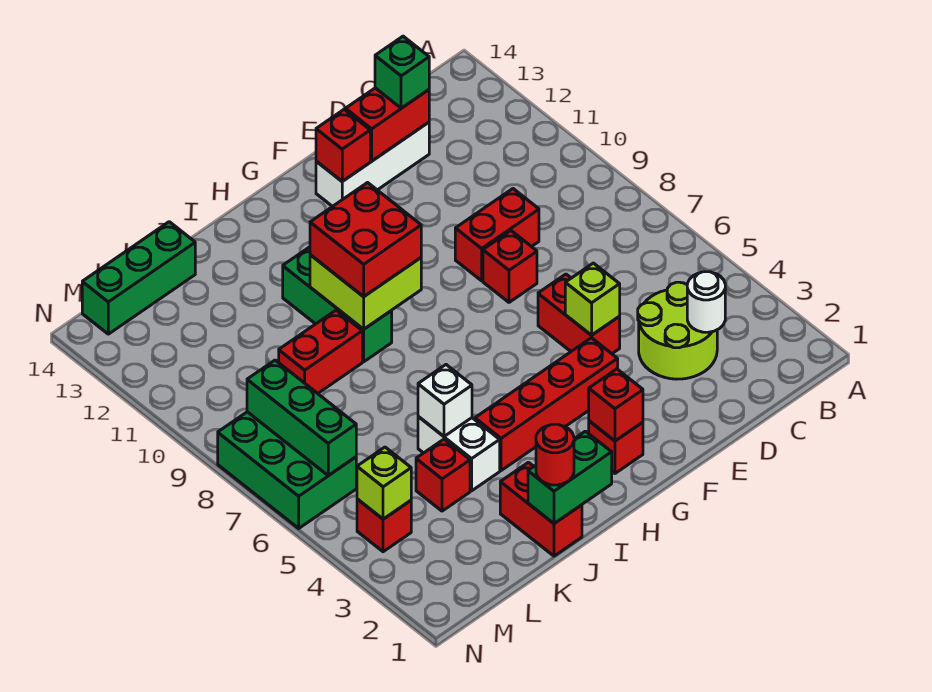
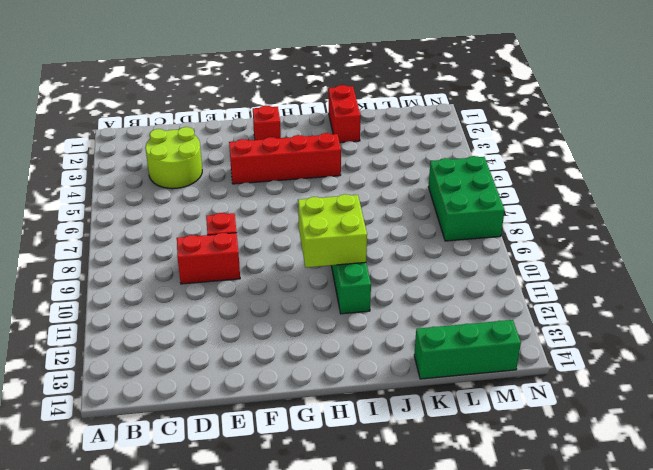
none -> white brick D13:F13 level 1
none -> red brick E5:E6 level 1
none -> white brick J4:J5 level 1

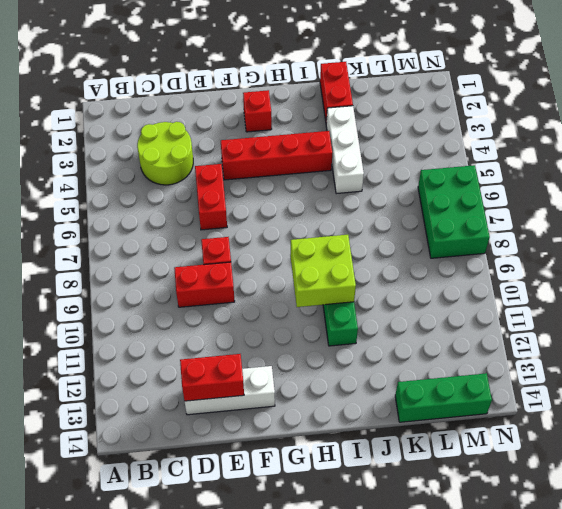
white brick J3:J5 level 1 -> white brick J4:J5 level 1
none -> red brick J9:K9 level 1
none -> red brick K4 level 1
none -> red brick M4 level 1

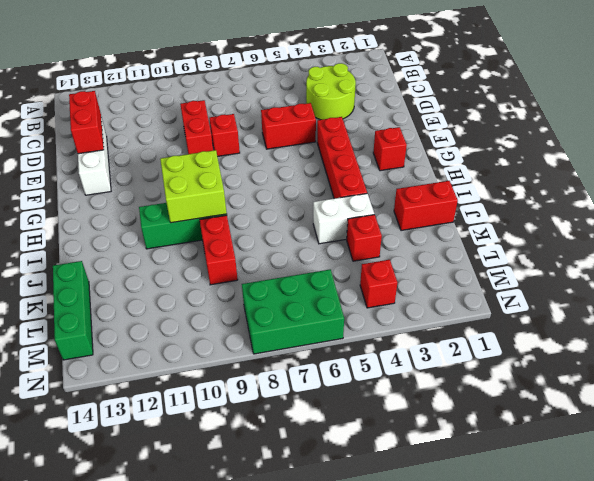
none -> white round brick C3 level 2
none -> lime brick E5 level 2
none -> red brick F13 level 2

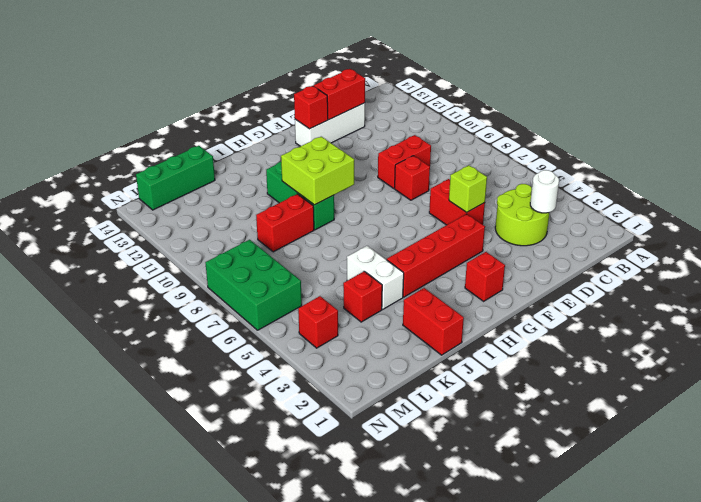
none -> red brick G2 level 2
none -> green brick I1:J1 level 2
none -> white brick J5 level 2

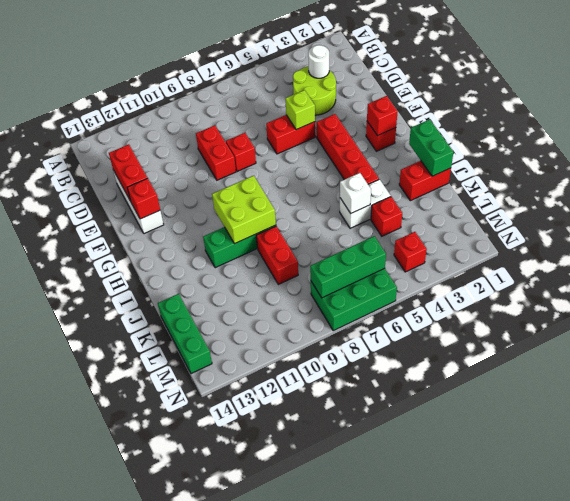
none -> lime brick M4 level 2
none -> green brick D13 level 3
none -> red brick H9:I10 level 3

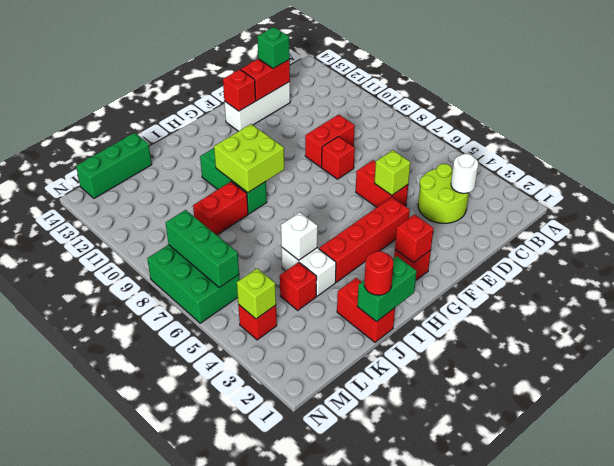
none -> red brick H9:I10 level 3

